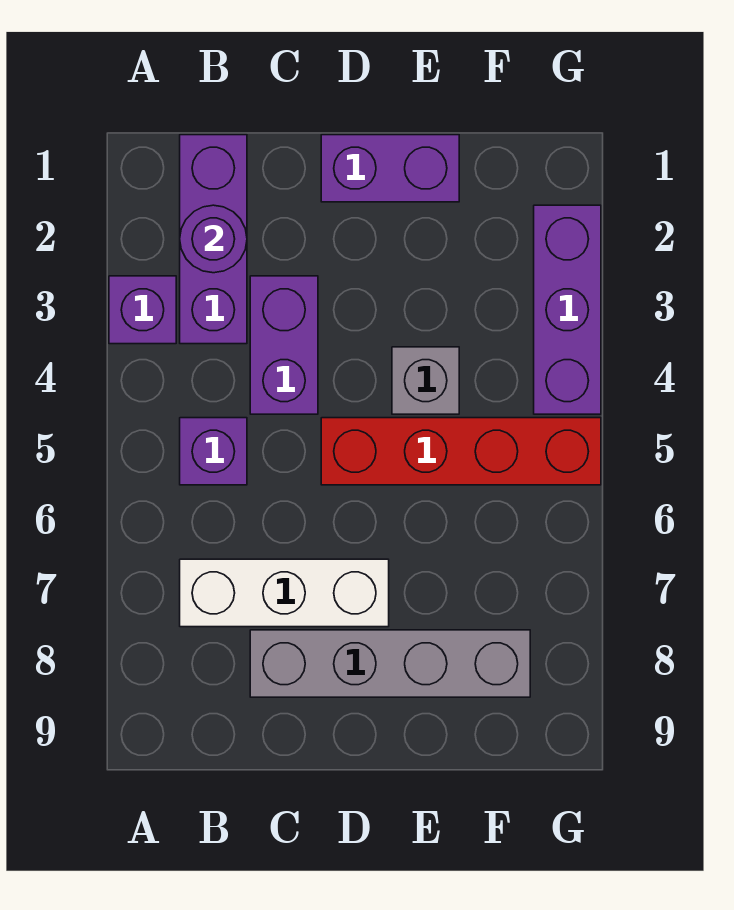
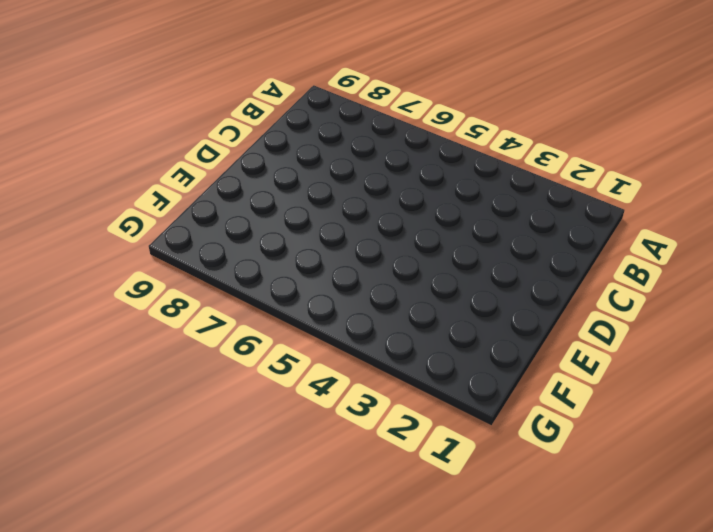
none -> purple brick A3 level 1
none -> purple brick B1:B3 level 1

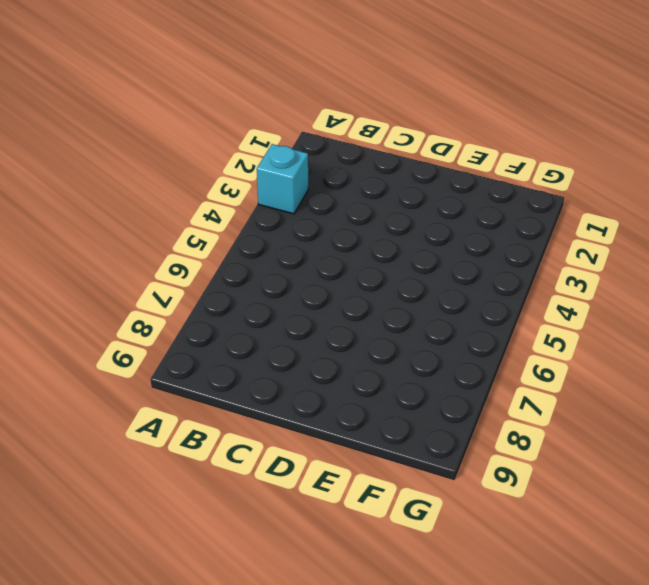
cyan brick A3 level 1 -> purple brick A3 level 1
none -> purple brick B1:B3 level 1
none -> purple brick B5 level 1

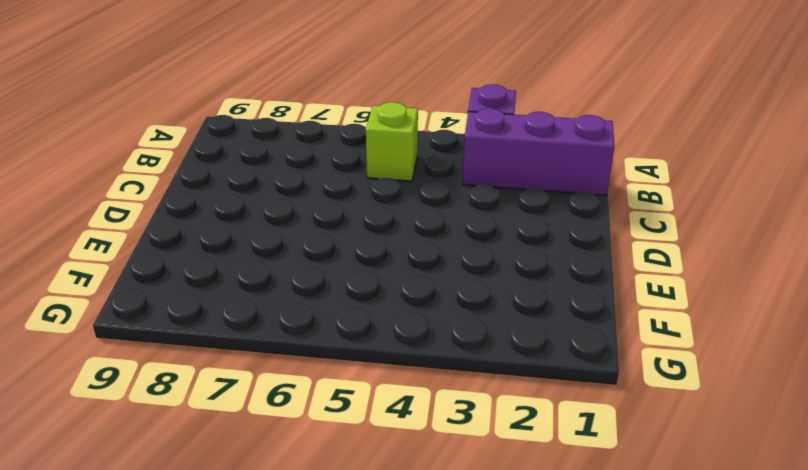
lime brick B5 level 1 -> purple brick B5 level 1
none -> white brick B7:D7 level 1
none -> purple brick C3:C4 level 1

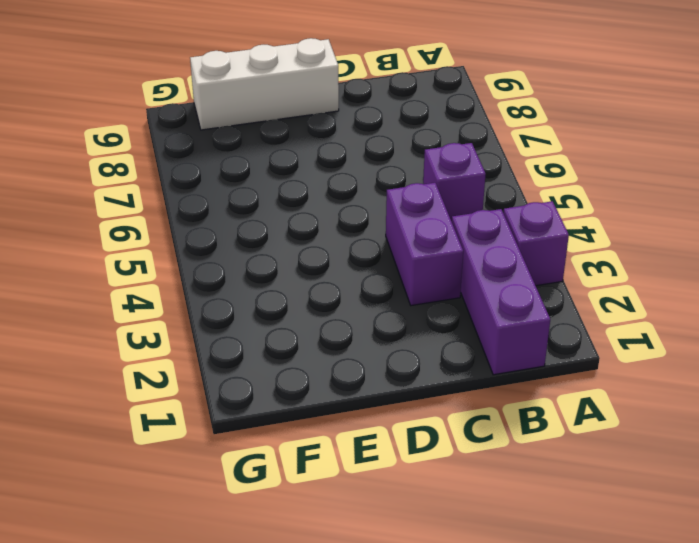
white brick D9:F9 level 1 -> white brick B7:D7 level 1
none -> grey brick C8:F8 level 1
none -> purple brick D1:E1 level 1

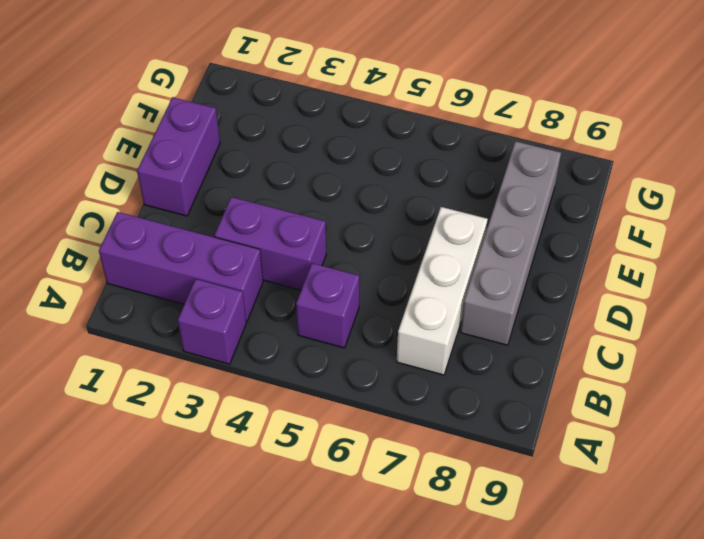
none -> red brick D5:G5 level 1
none -> grey brick E4 level 1

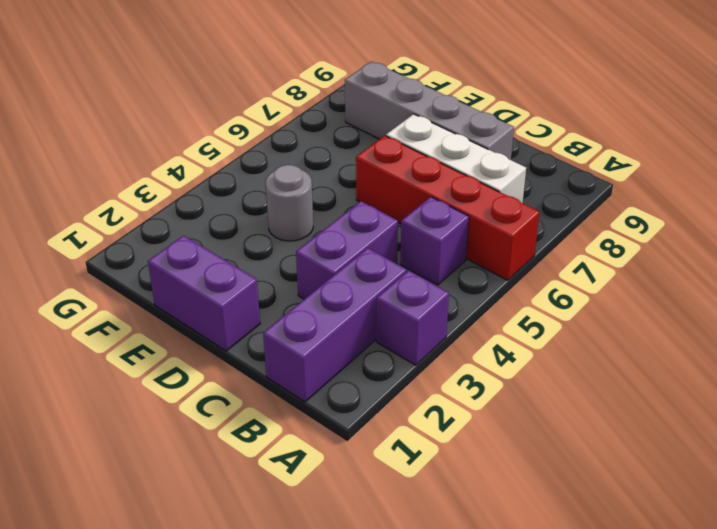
red brick A6:D6 level 1 -> red brick D5:G5 level 1
grey round brick E4 level 1 -> grey brick E4 level 1
none -> purple brick G2:G4 level 1
none -> purple round brick B2 level 2

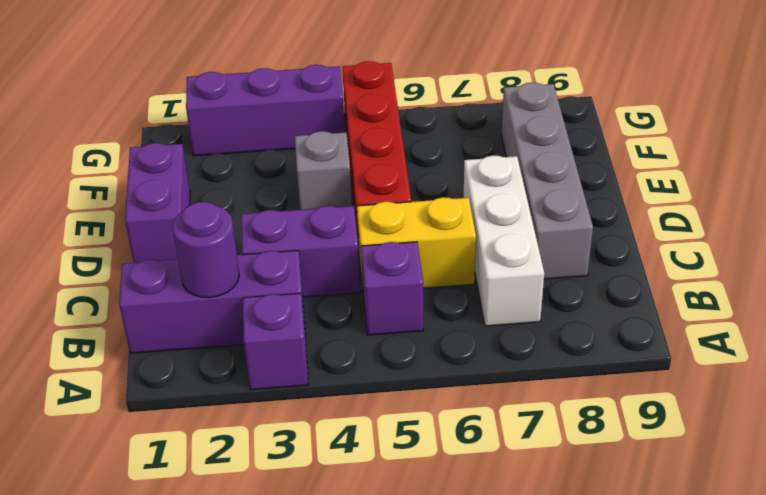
yellow brick C5:C6 level 1 -> none

